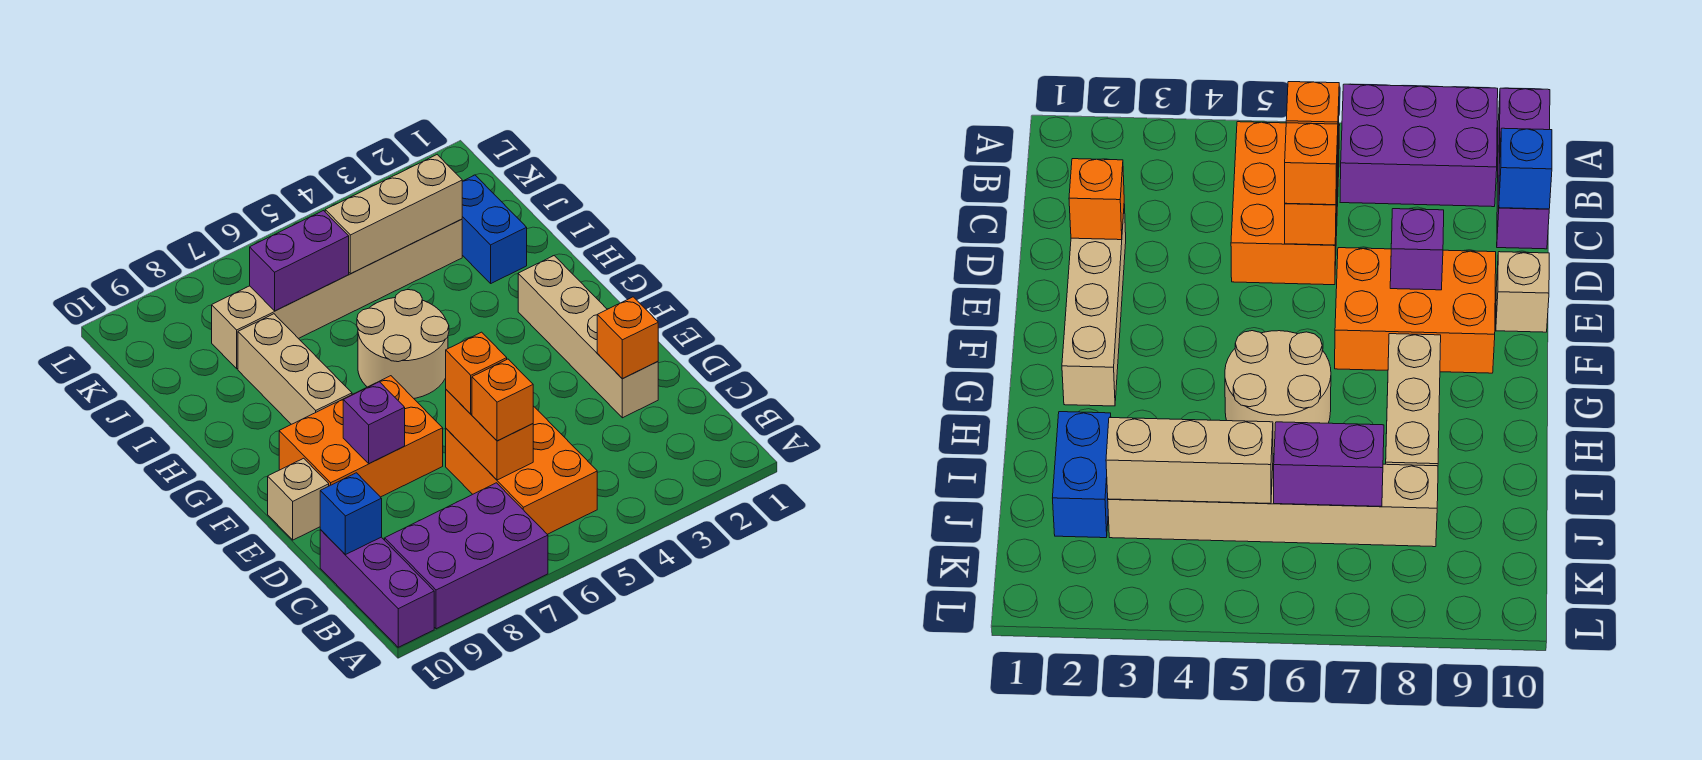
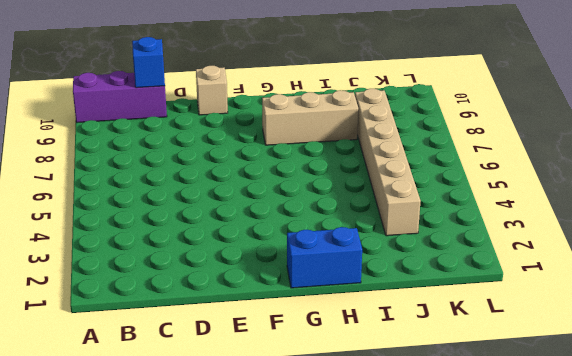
blue brick G1:H1 level 1 -> blue brick I2:J2 level 1
none -> purple brick A7:B9 level 1
none -> orange brick B5:D6 level 1
none -> tan brick D2:G2 level 1

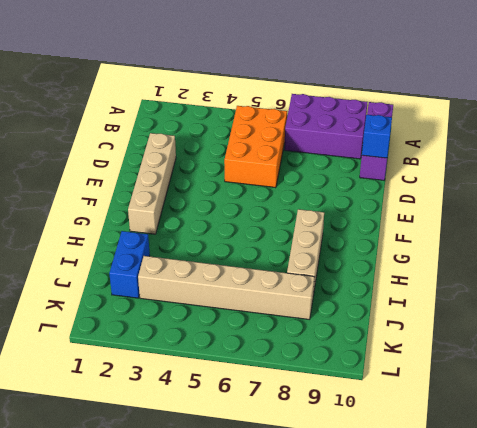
none -> orange brick E7:F9 level 1
none -> tan brick E10 level 1
none -> tan round brick G5:H6 level 1

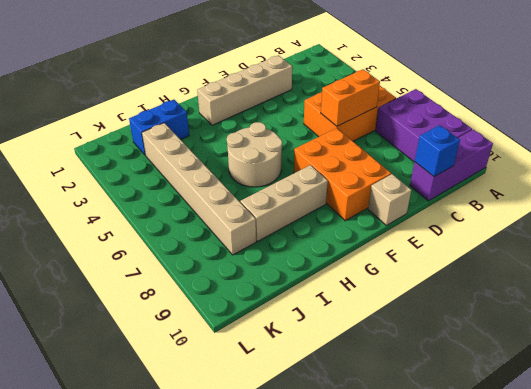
none -> orange brick D2 level 2
none -> purple brick E8 level 2
none -> tan brick J3:J5 level 2

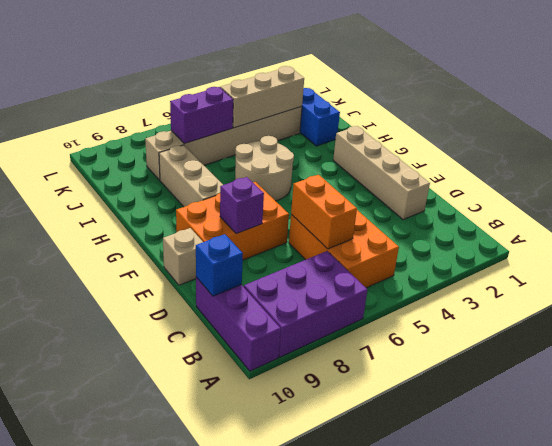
none -> orange brick D2 level 2
none -> orange brick C6 level 3
none -> orange brick D6 level 3

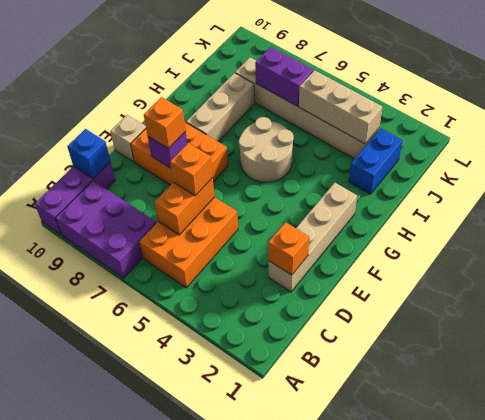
orange brick E8 level 3 -> orange brick C6 level 3

